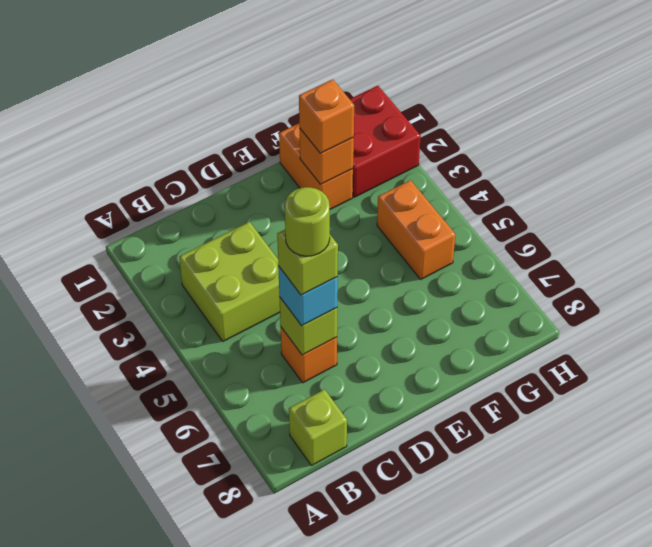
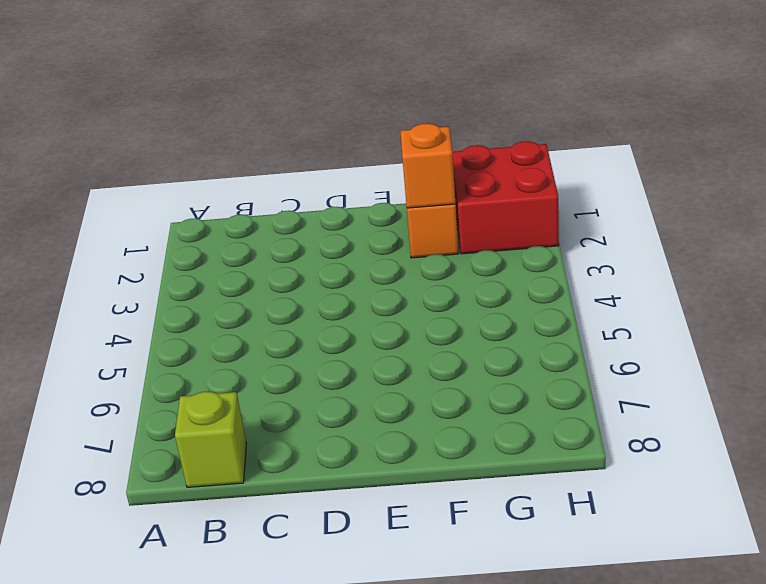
none -> lime brick B3:C4 level 1
none -> orange brick C6 level 1
none -> orange brick G4:G5 level 1

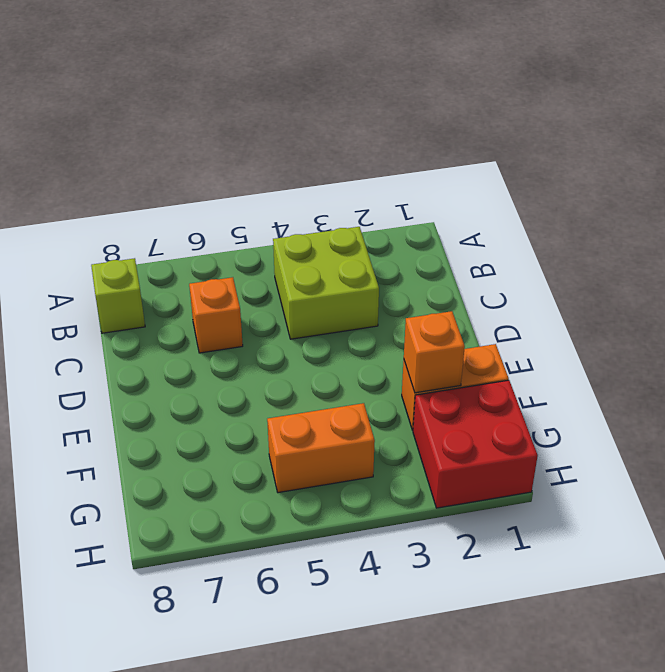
none -> lime brick C6 level 2
none -> cyan brick C6 level 3
none -> orange brick F2 level 3

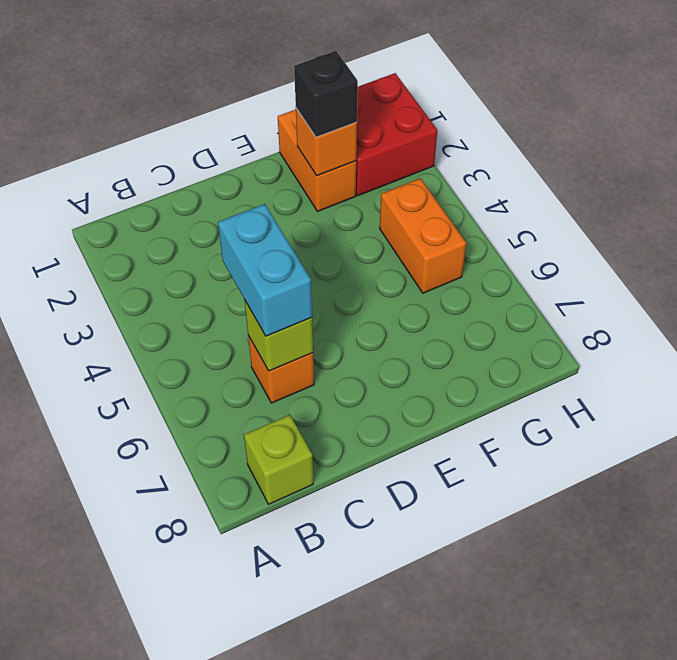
cyan brick C5:C6 level 3 -> cyan brick C6 level 3
black brick F2 level 3 -> orange brick F2 level 3
none -> lime brick B3:C4 level 1
none -> lime brick C6 level 4
none -> lime round brick C6 level 5

